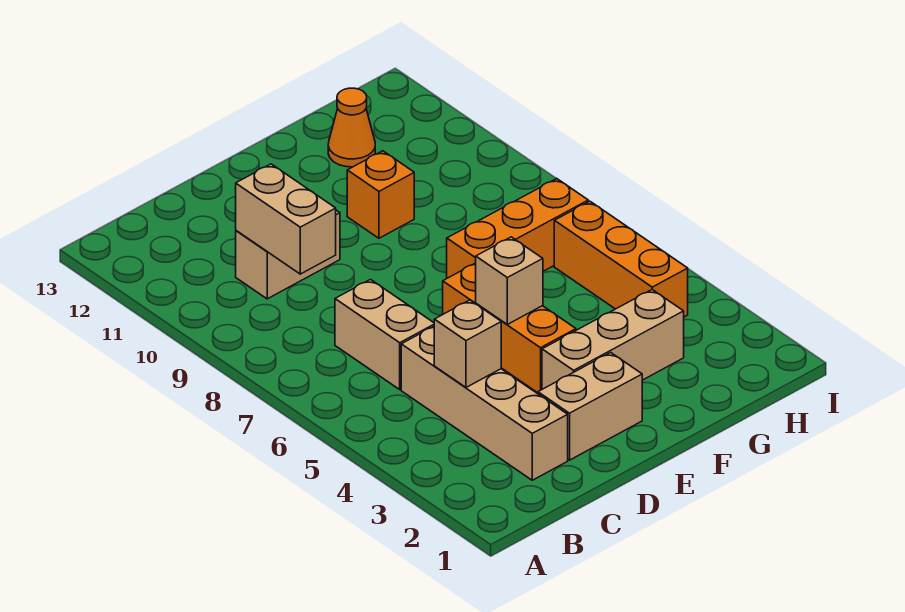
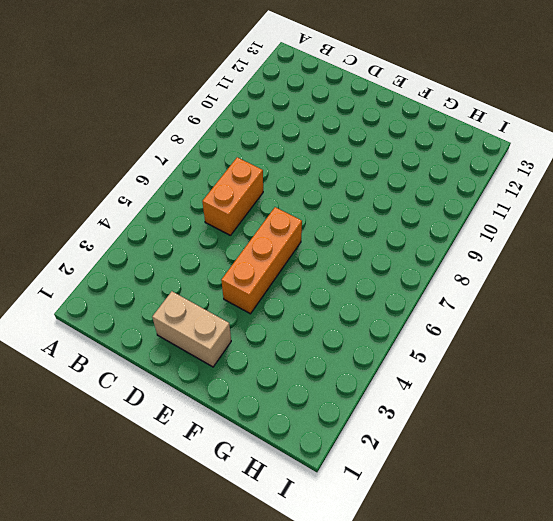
orange brick C6:C7 level 1 -> tan brick C6:C7 level 1
none -> tan brick C2:C5 level 1
none -> tan brick C10:D10 level 1
none -> tan brick E3:G3 level 1

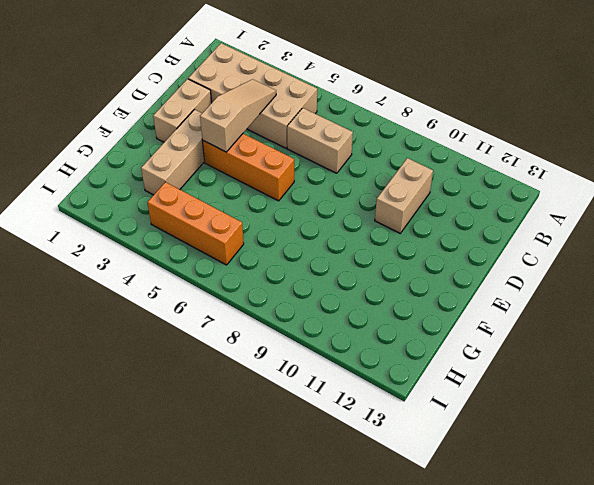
tan brick B2:C5 level 1 -> tan brick C2:C5 level 1
tan slope C4:E4 level 2 top E -> tan brick C4 level 2
none -> orange brick F7:H7 level 1
none -> orange brick F10 level 1
none -> orange cone G12 level 1

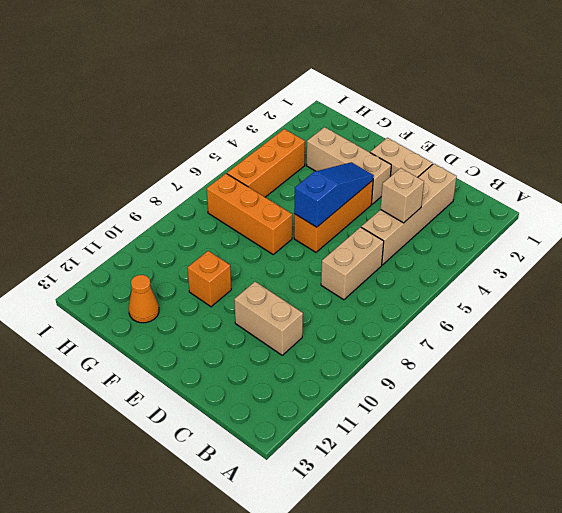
blue slope E4:E6 level 2 top 6 -> tan brick E5 level 2
none -> tan brick C9:C10 level 2

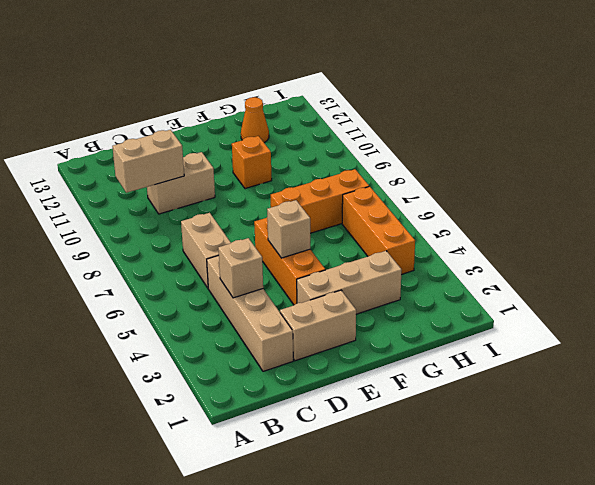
tan brick B10:C10 level 2 -> tan brick C9:C10 level 2

